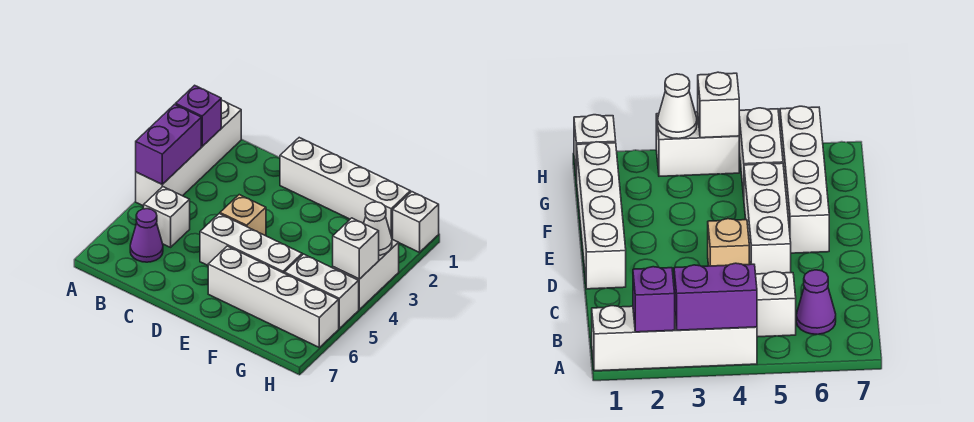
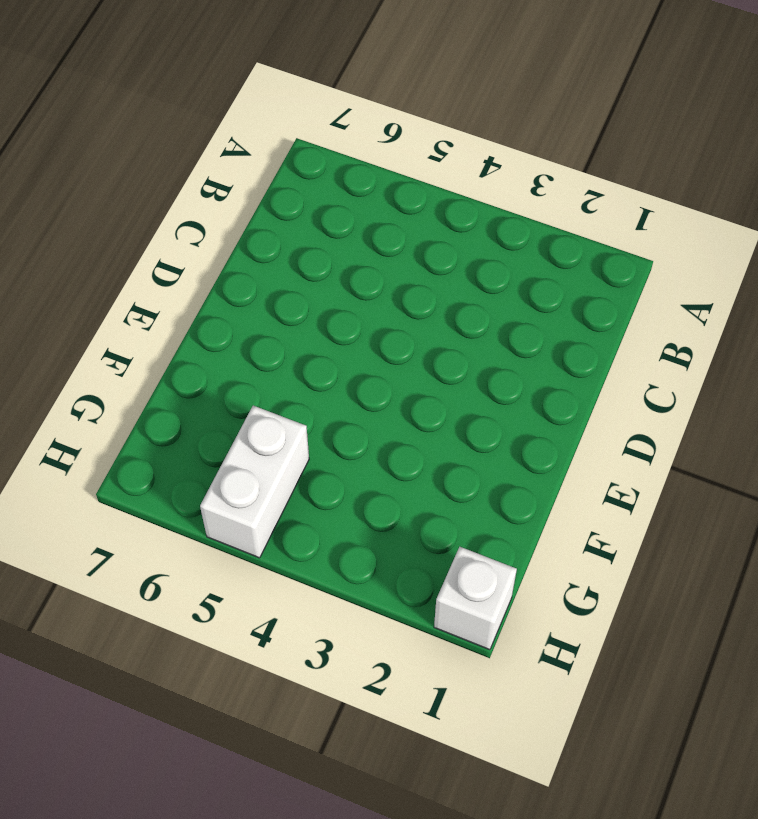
none -> white brick A1:A4 level 1
none -> white brick B5 level 1
none -> purple cone B6 level 1

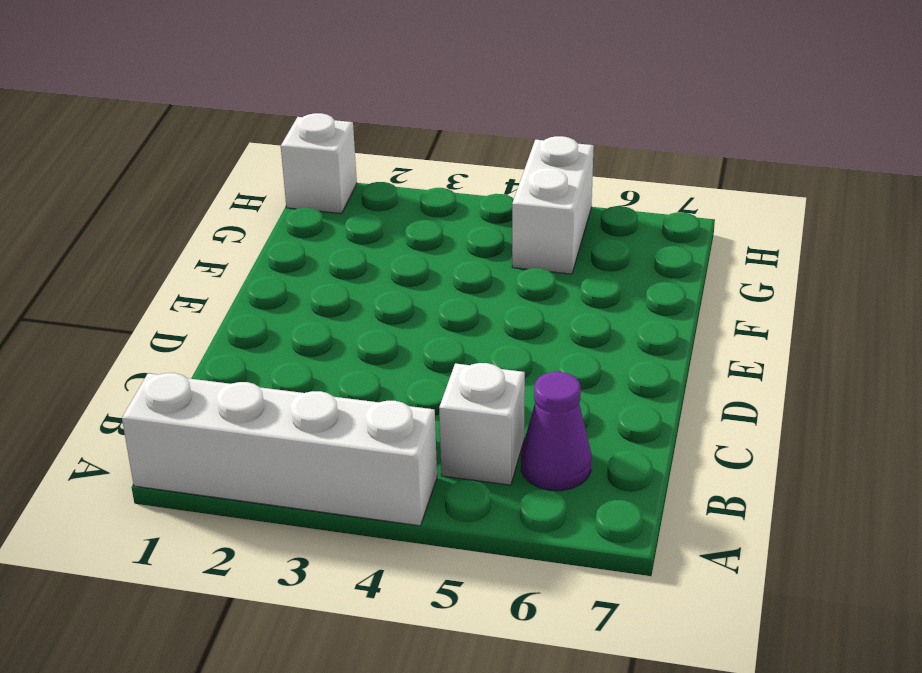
none -> white brick D1:G1 level 1
none -> tan brick D4 level 1
none -> white brick D5:F5 level 1

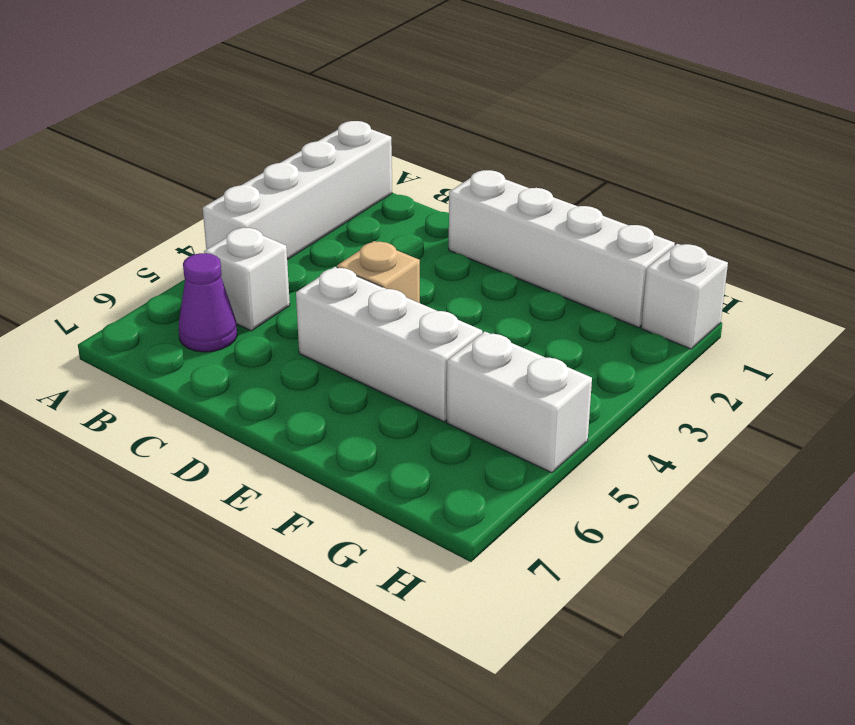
none -> white brick E6:H6 level 1
none -> white brick H3:H4 level 1
none -> purple brick A2 level 2

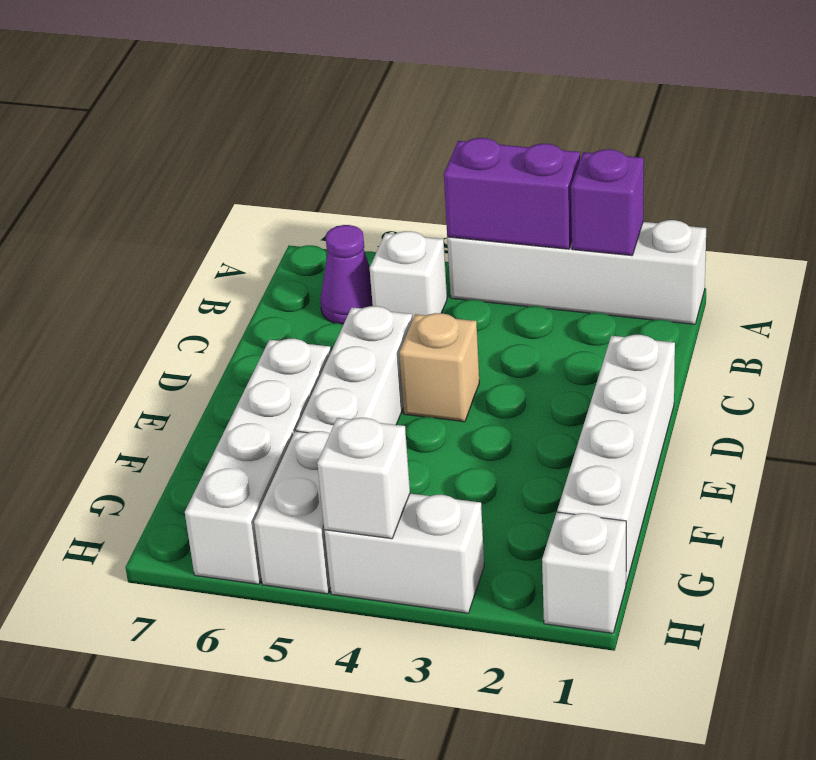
none -> white cone H3 level 2

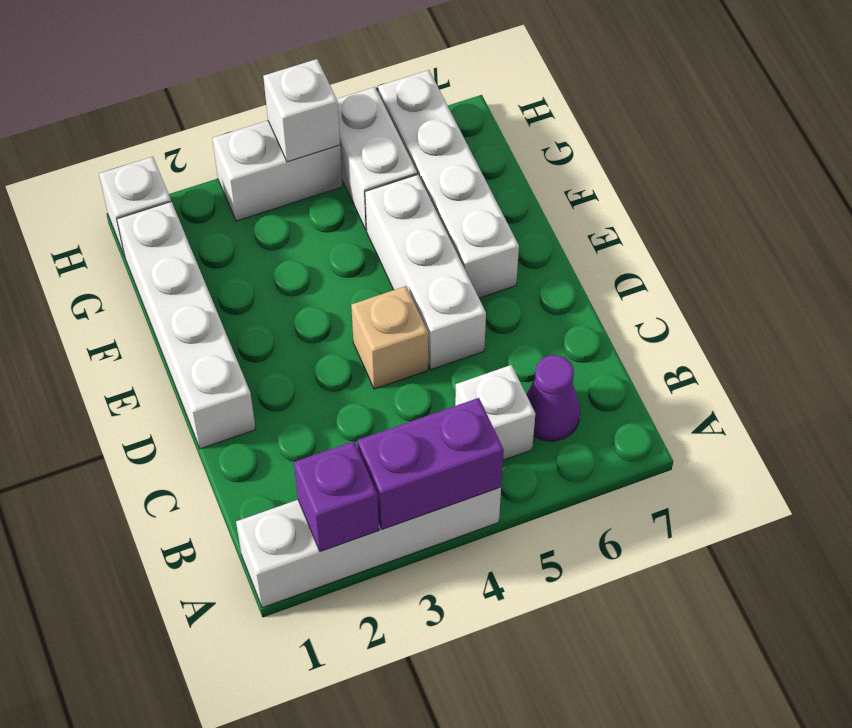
none -> white cone H3 level 2

